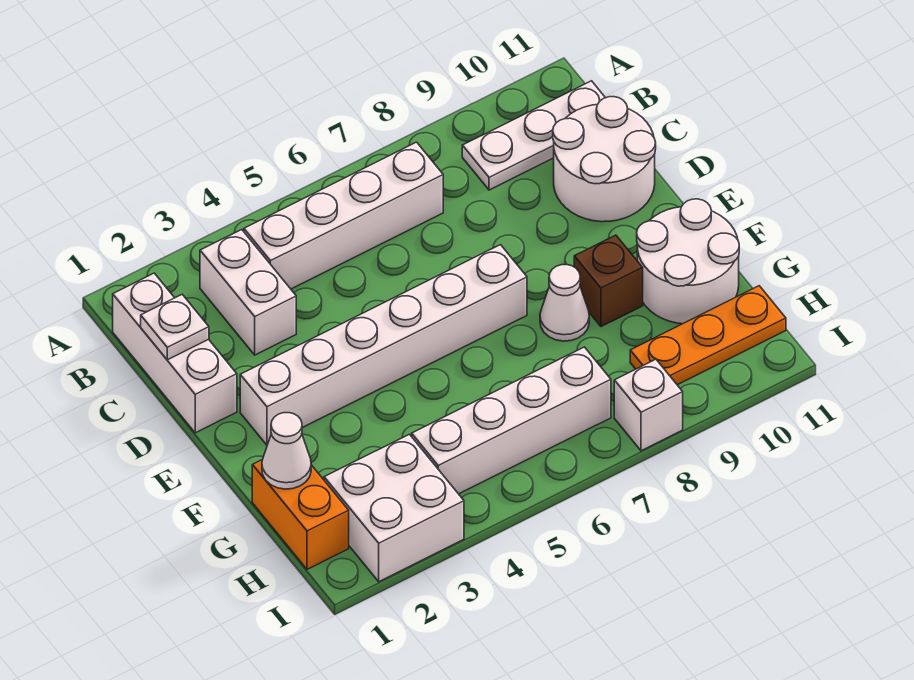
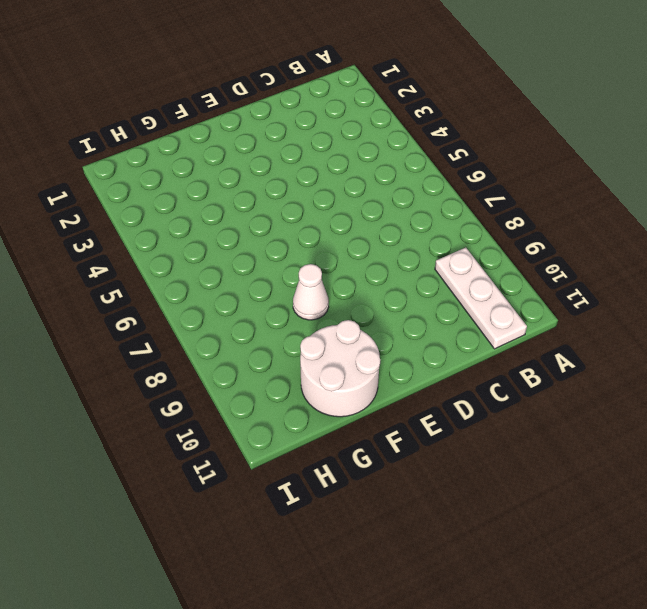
none -> white brick B1:D1 level 1
none -> white brick B3:C3 level 1
none -> white brick B4:B7 level 1

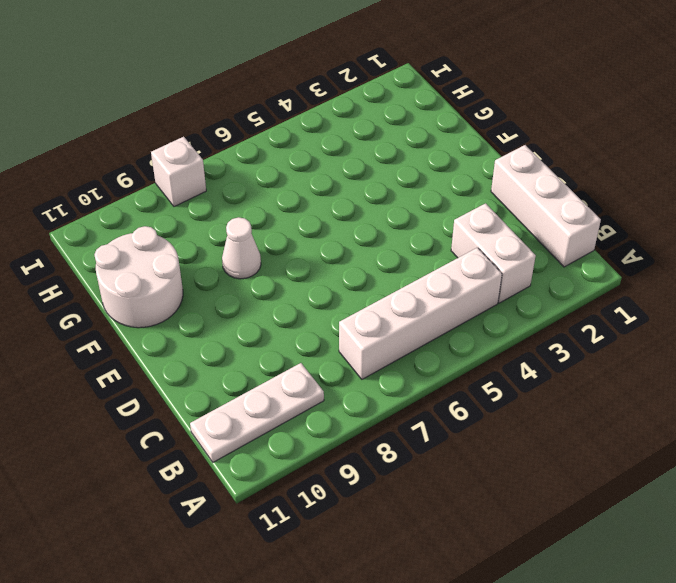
none -> white round brick C10:D11 level 1
none -> white brick E2:E7 level 1
none -> brown brick F9 level 1

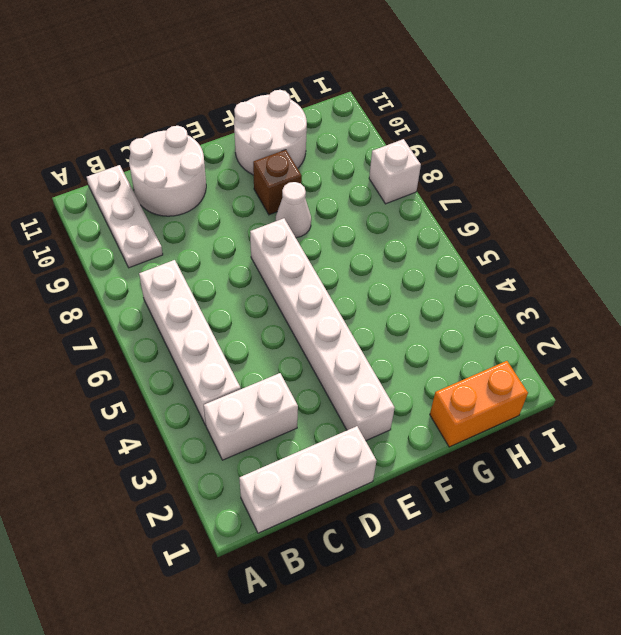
none -> white brick H2:I3 level 1
none -> white brick H4:H7 level 1
none -> orange plate H9:H11 level 1

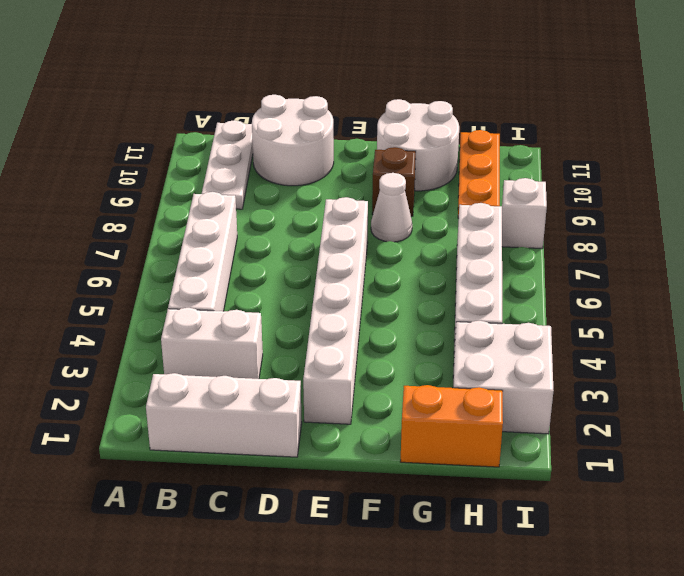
none -> white plate C1 level 2
none -> white cone G1 level 2

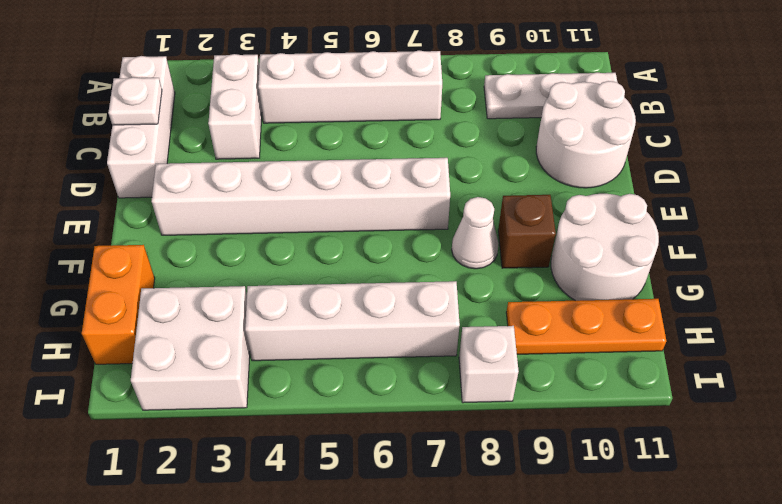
none -> white cone G1 level 2

